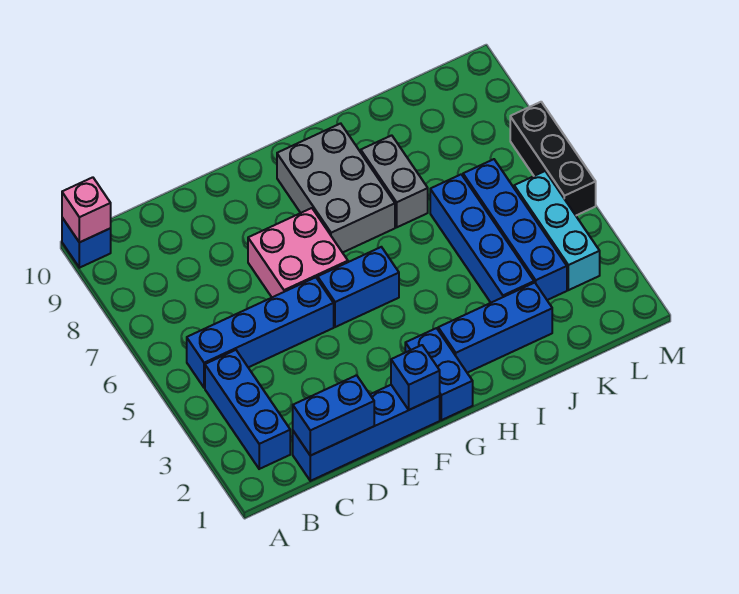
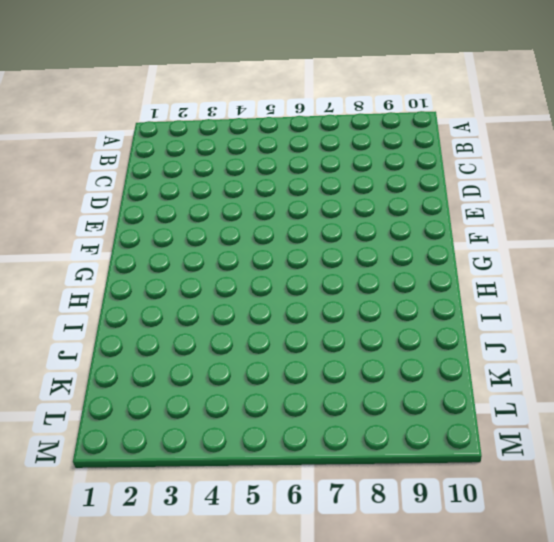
none -> blue brick A10 level 1
none -> blue brick B2:B4 level 1
none -> blue brick B5:E5 level 1

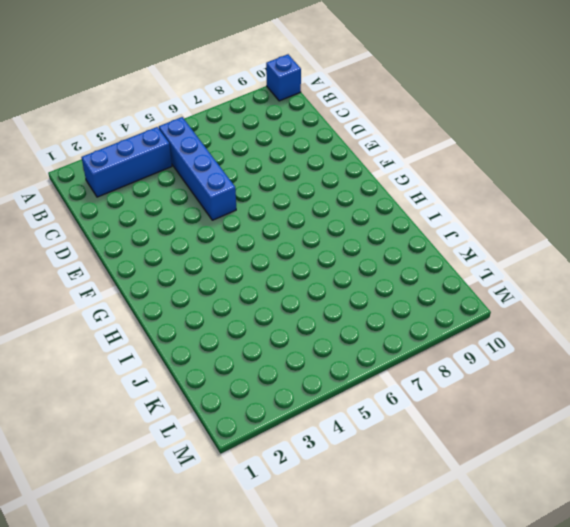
none -> blue brick C1:F1 level 1
none -> pink brick E6:F7 level 1
none -> blue brick F5:G5 level 1

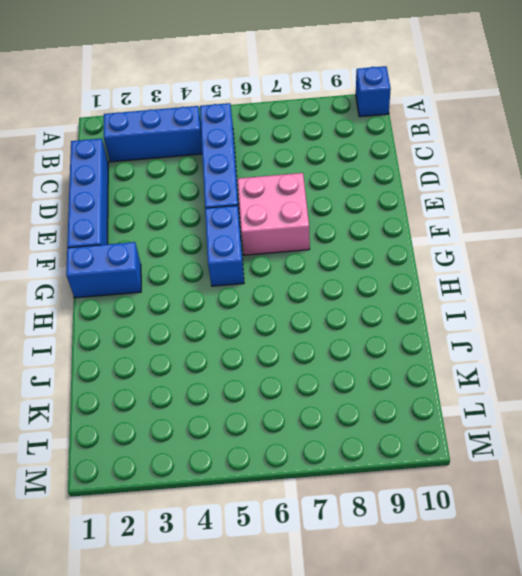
none -> grey brick G7:H9 level 1
none -> blue brick H2:J2 level 1
none -> grey brick I7:I8 level 1

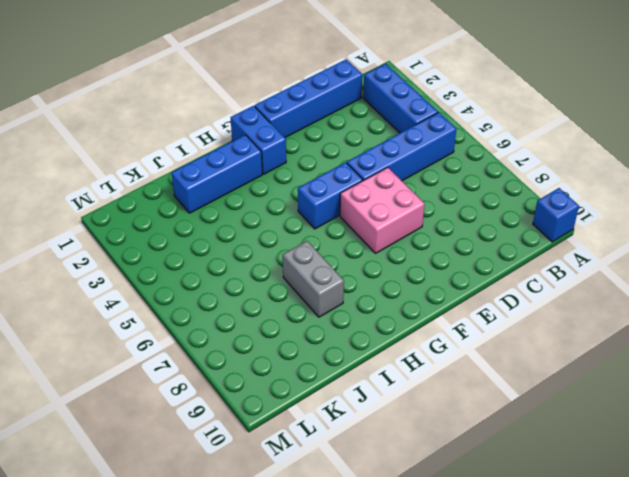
none -> grey brick G7:H9 level 1
none -> blue brick J3:J6 level 1
none -> blue brick K3:K6 level 1

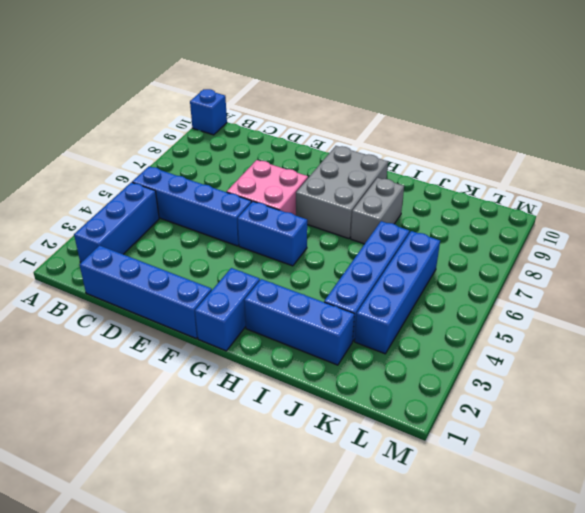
none -> cyan brick L3:L5 level 1
none -> black brick M5:M7 level 1
none -> pink brick A10 level 2

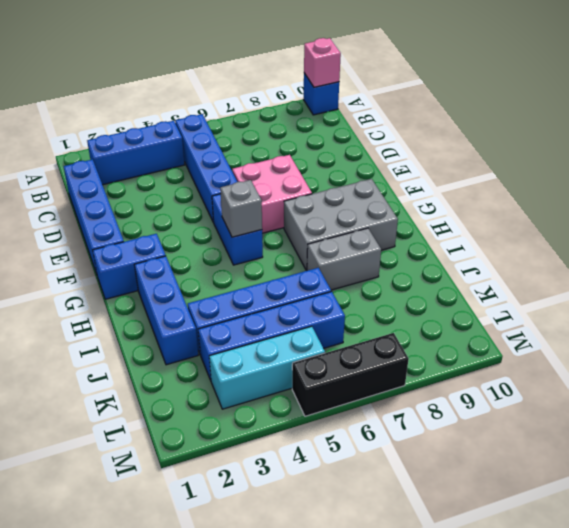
grey brick G5 level 2 -> none
none -> blue brick C1:D1 level 2
none -> blue brick F1 level 2

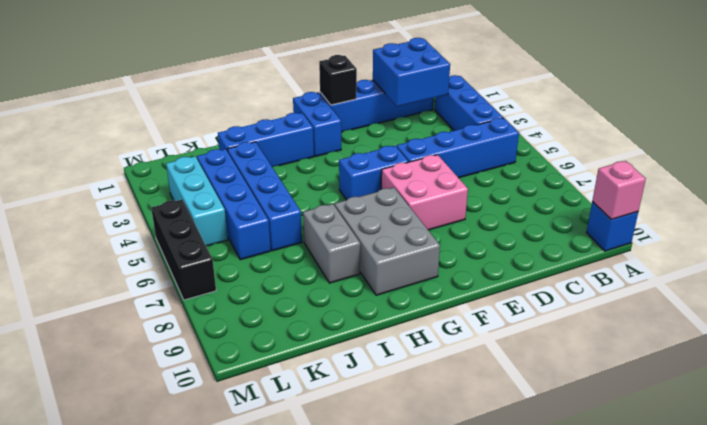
blue brick C1:D2 level 2 -> blue brick C1:D1 level 2
black brick F1 level 2 -> blue brick F1 level 2

